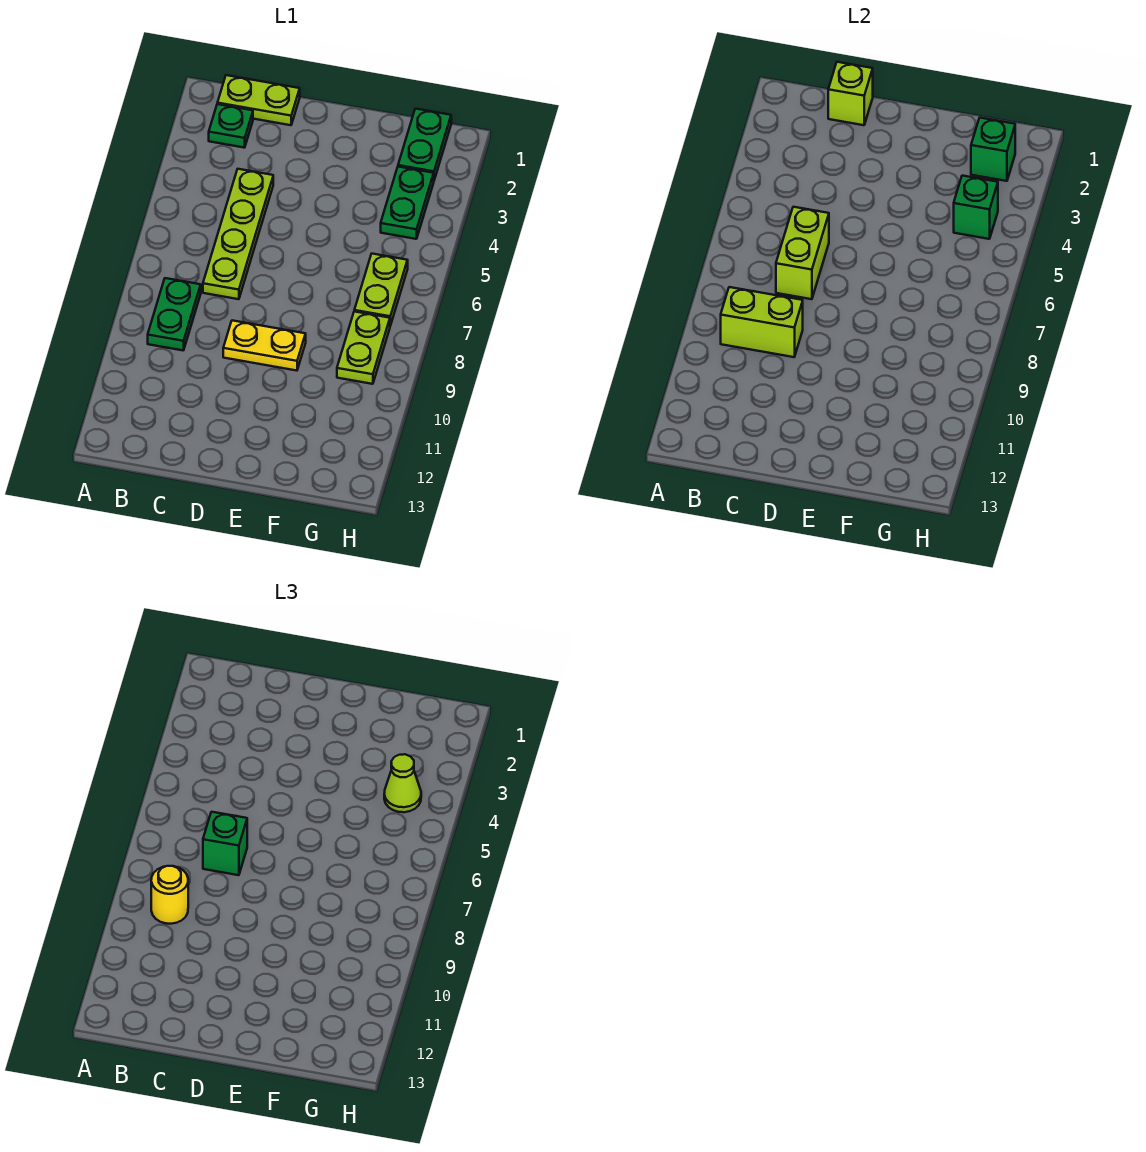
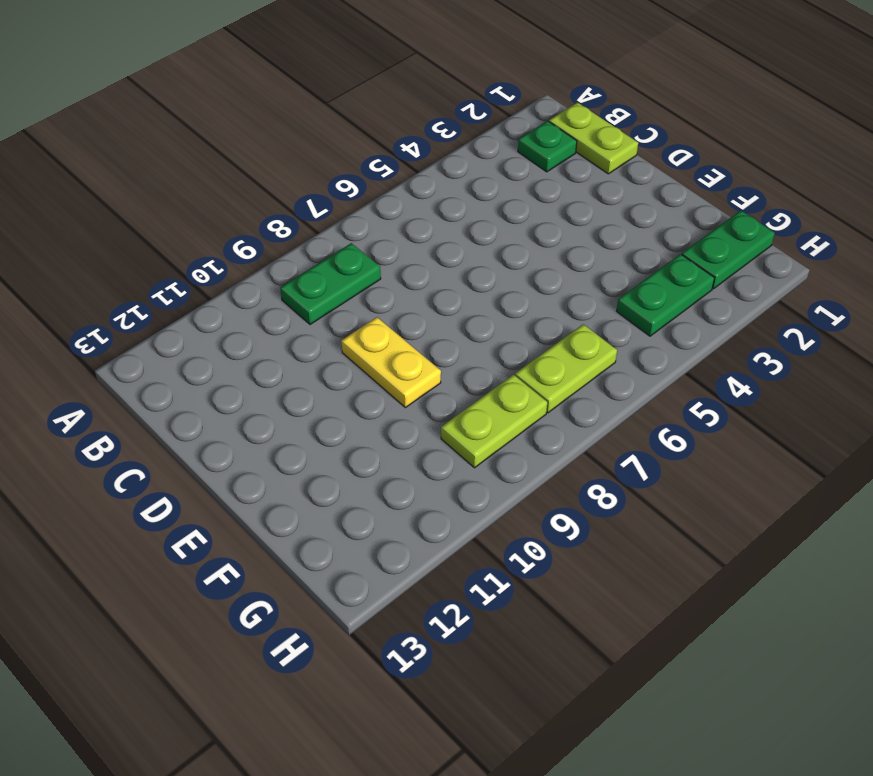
none -> lime plate C4:C7 level 1
none -> lime brick B9:C9 level 2
none -> lime brick C1 level 2

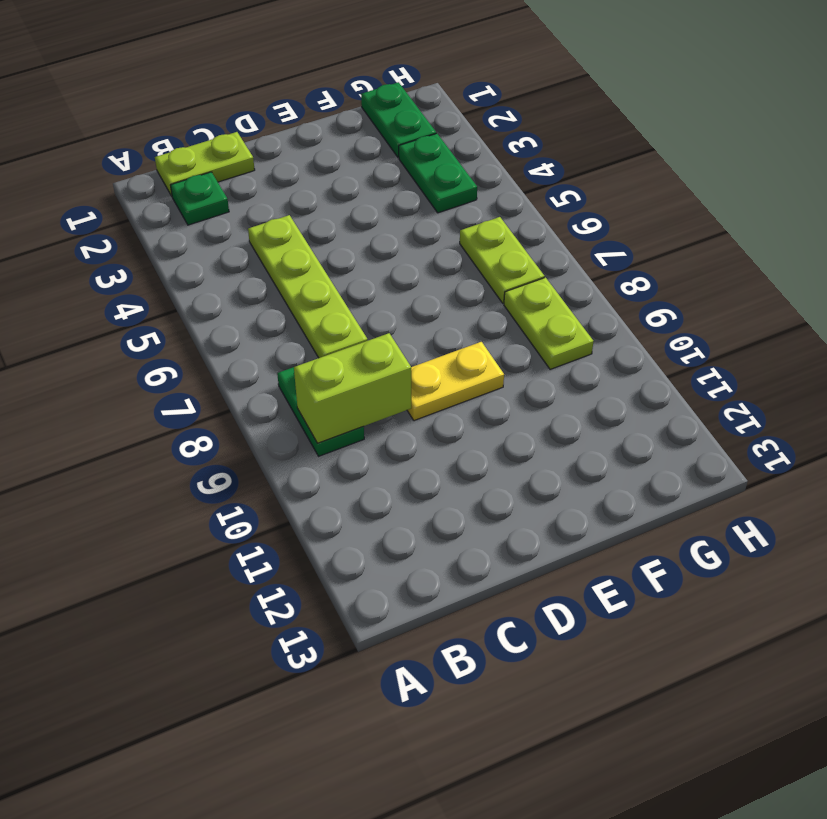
none -> lime brick C1 level 2
none -> lime brick C6:C7 level 2
none -> green brick G2 level 2

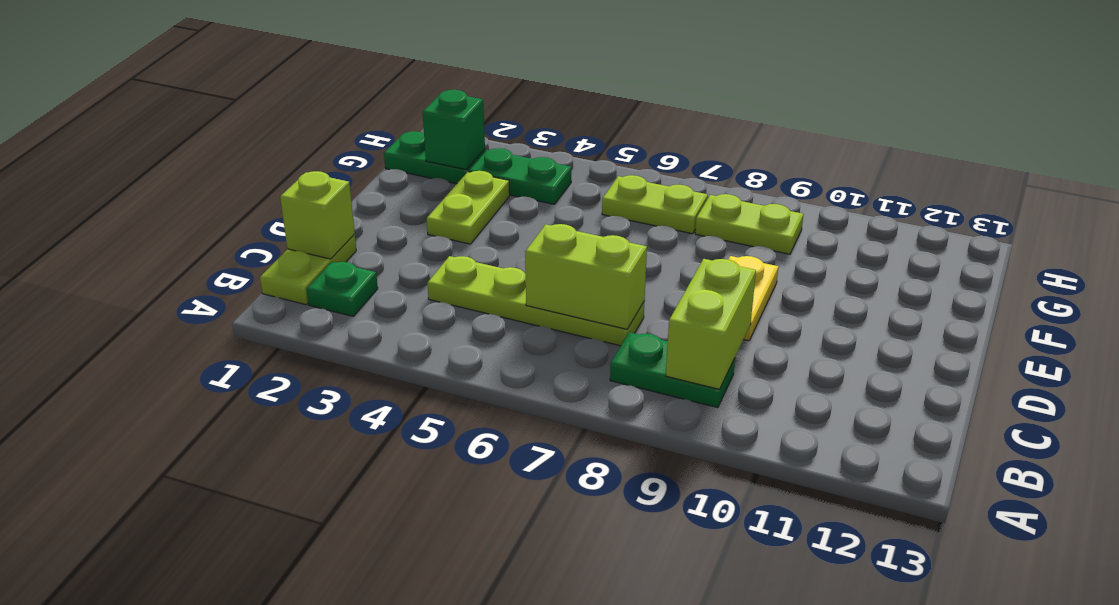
lime plate E3:F3 level 1 -> none
none -> green brick G4 level 2
none -> yellow round brick B9 level 3
none -> green brick C7 level 3

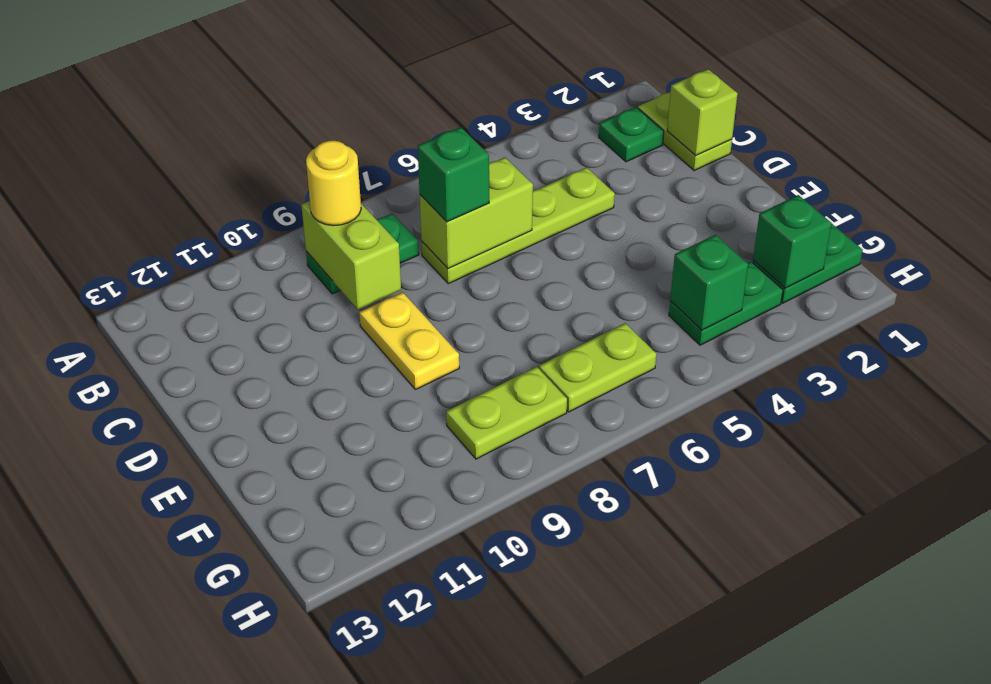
none -> lime cone G4 level 3

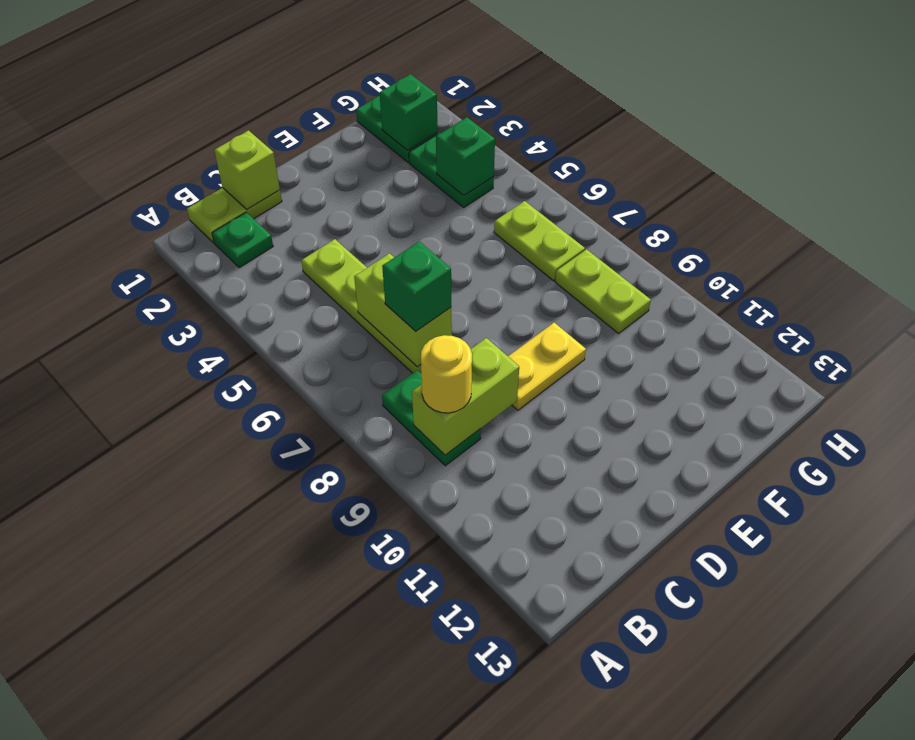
none -> lime cone G4 level 3

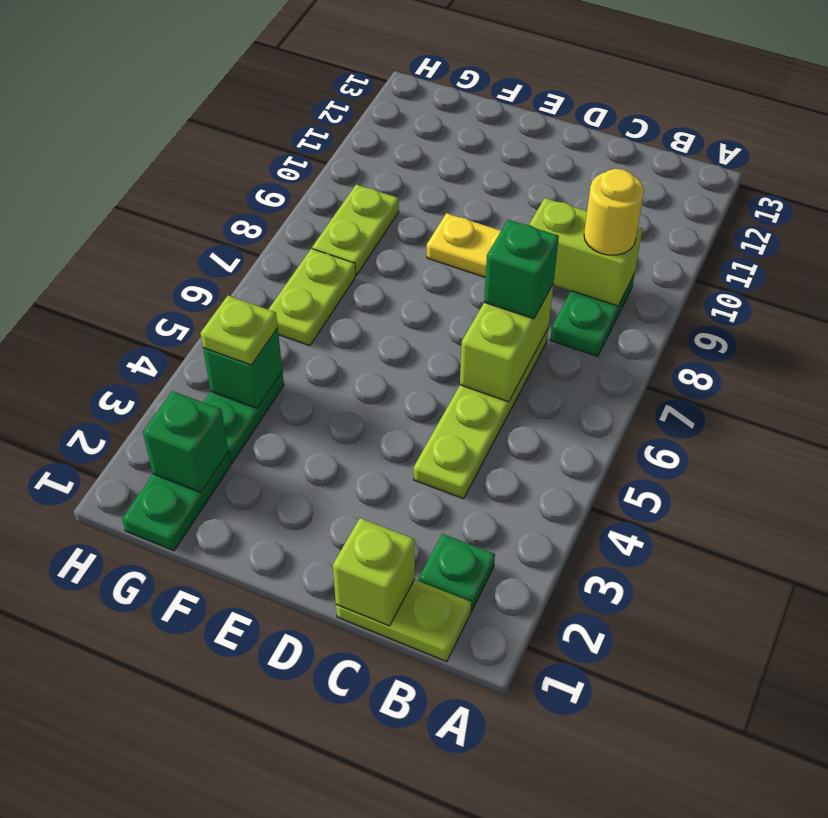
lime plate G4 level 3 -> lime cone G4 level 3

